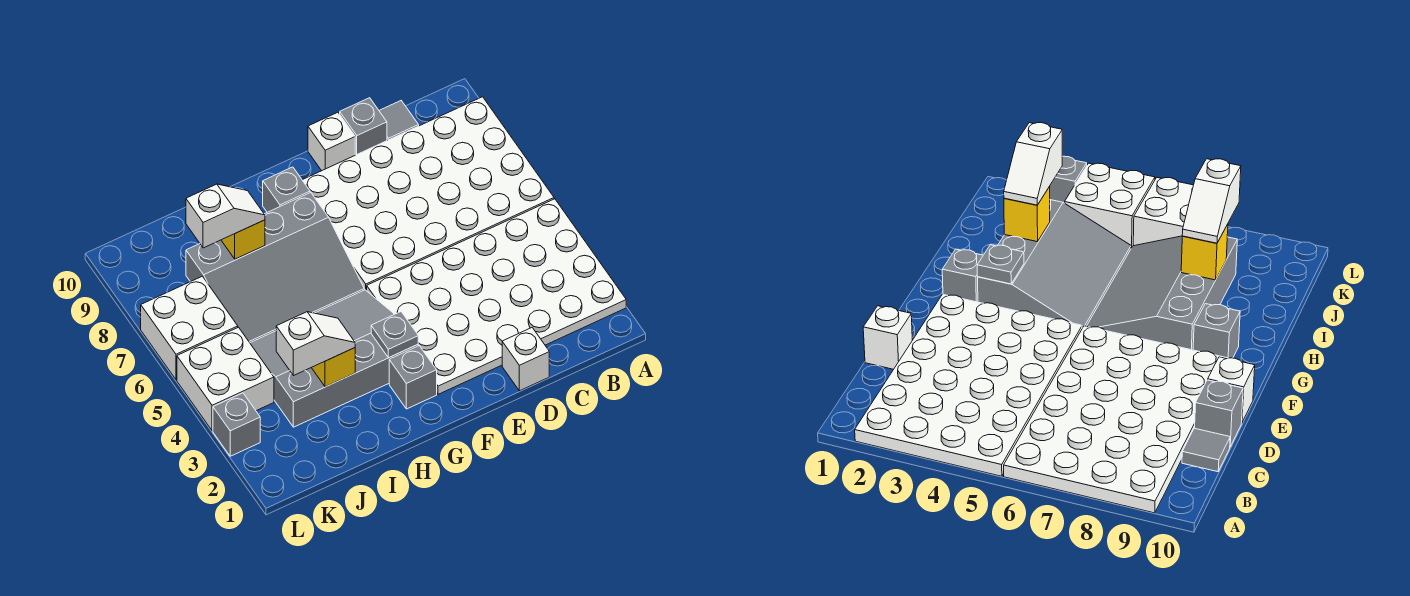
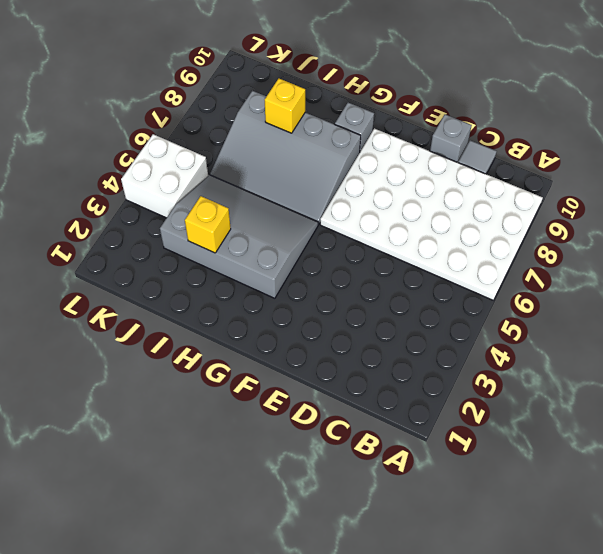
none -> white plate A2:F5 level 1
none -> white brick D1 level 1
none -> white brick E10 level 1

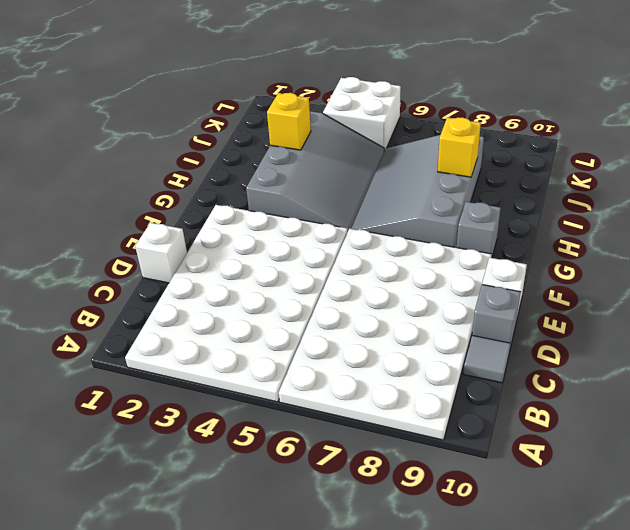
none -> grey brick G2 level 1
none -> white brick K6:L7 level 1
none -> grey brick L3 level 1

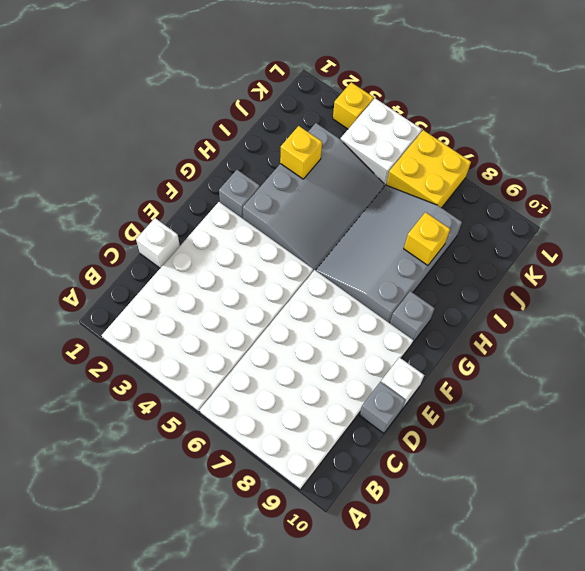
yellow brick K6:L7 level 1 -> white brick K6:L7 level 1
yellow brick L3 level 1 -> grey brick L3 level 1
none -> grey tile C10 level 1
none -> grey plate G3 level 2
none -> white slope I3:J3 level 3 top J

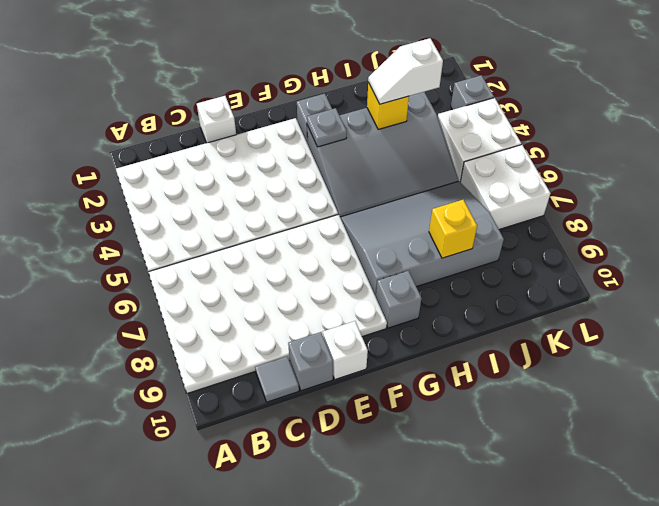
none -> white slope I8:J8 level 3 top J

